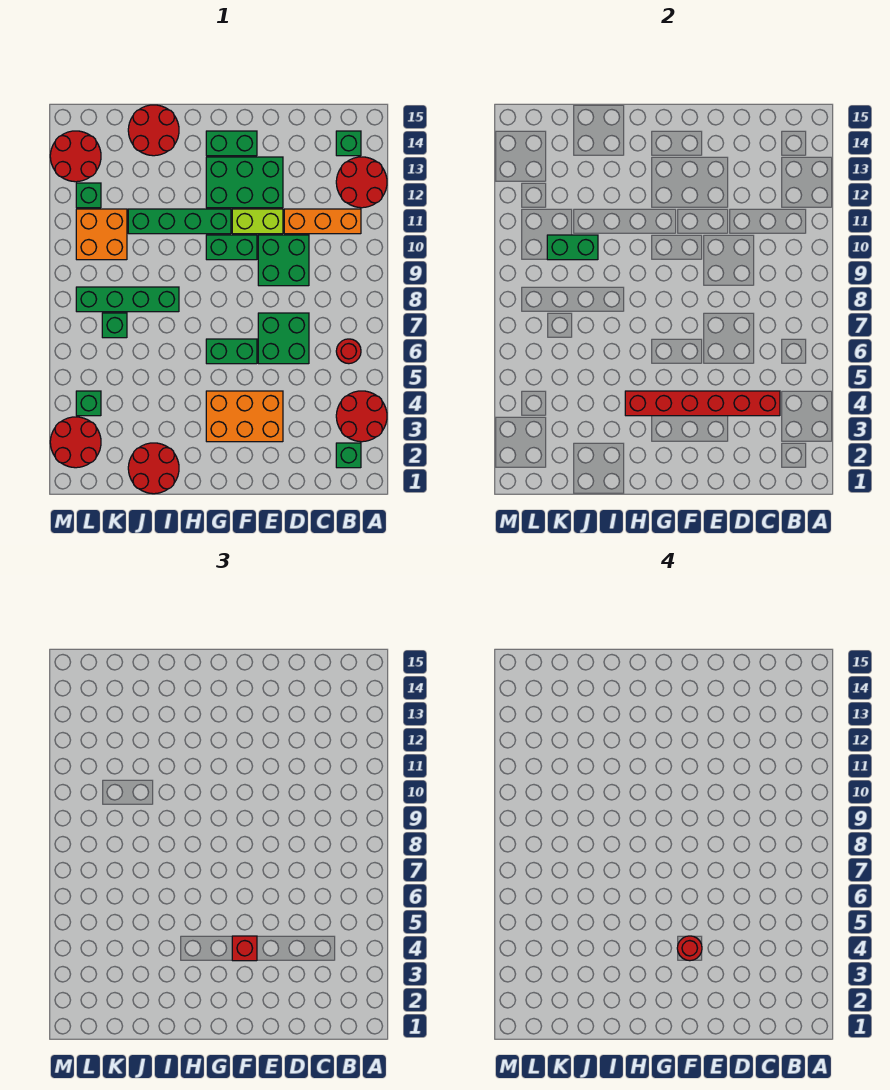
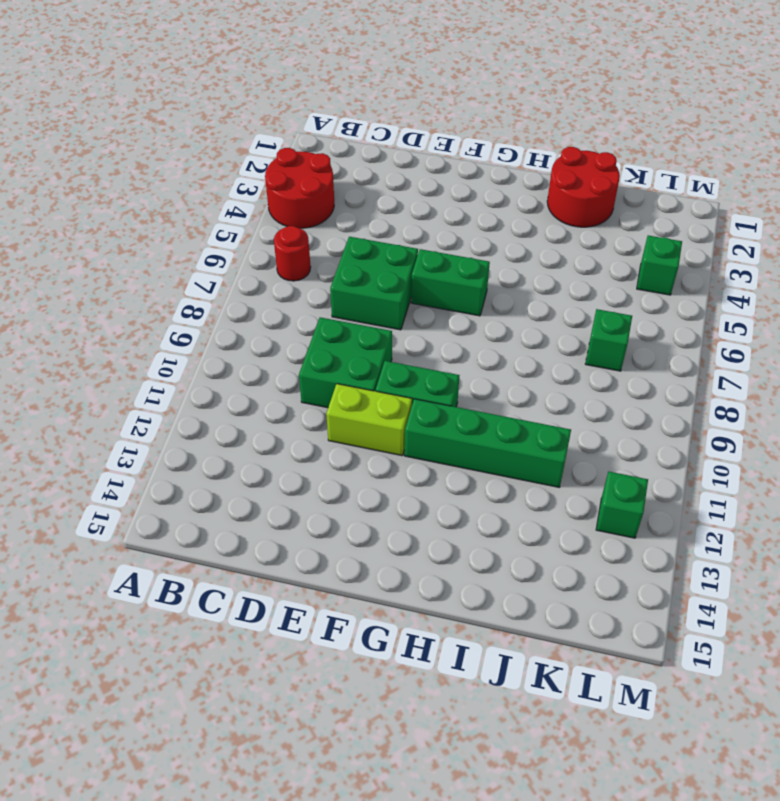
none -> red round brick A12:B13 level 1
none -> green brick B2 level 1
none -> orange brick B11:D11 level 1

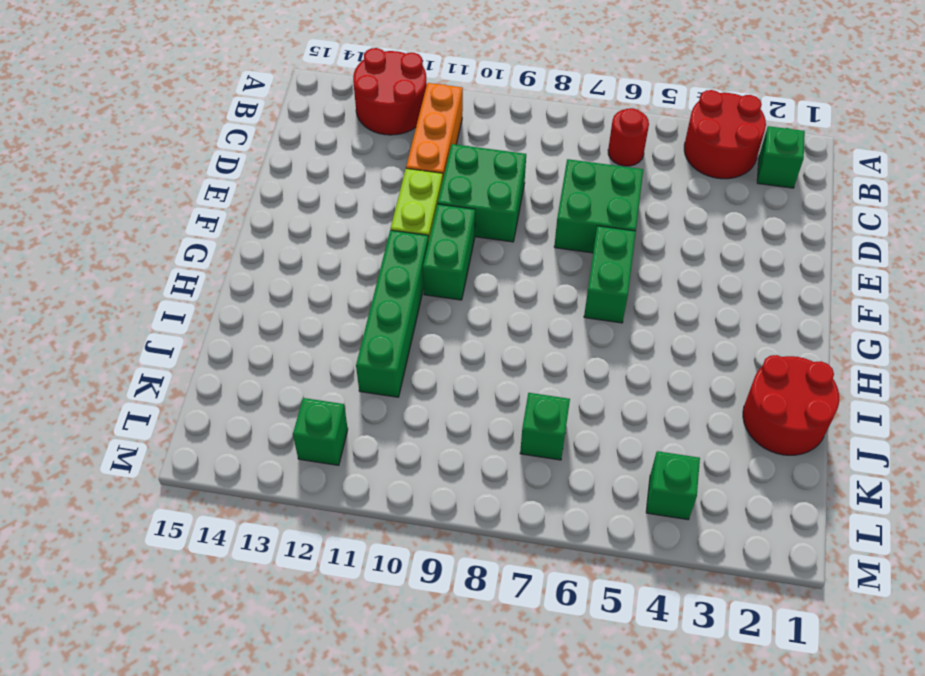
none -> green brick B14 level 1
none -> orange brick E3:G4 level 1
none -> green brick E12:G13 level 1

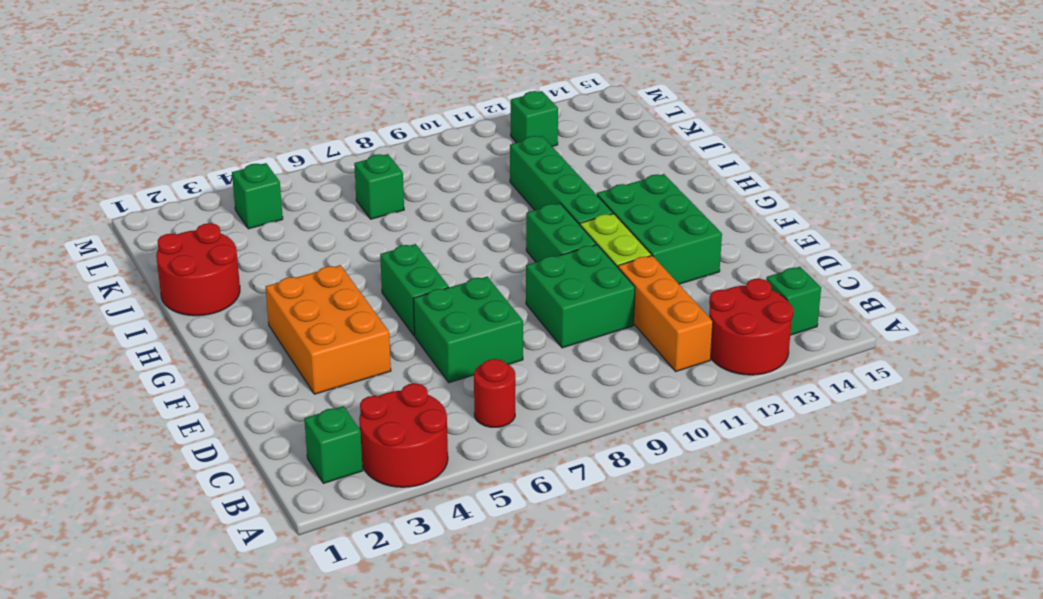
none -> green brick F14:G14 level 1
none -> green brick I8:L8 level 1
none -> red round brick I14:J15 level 1

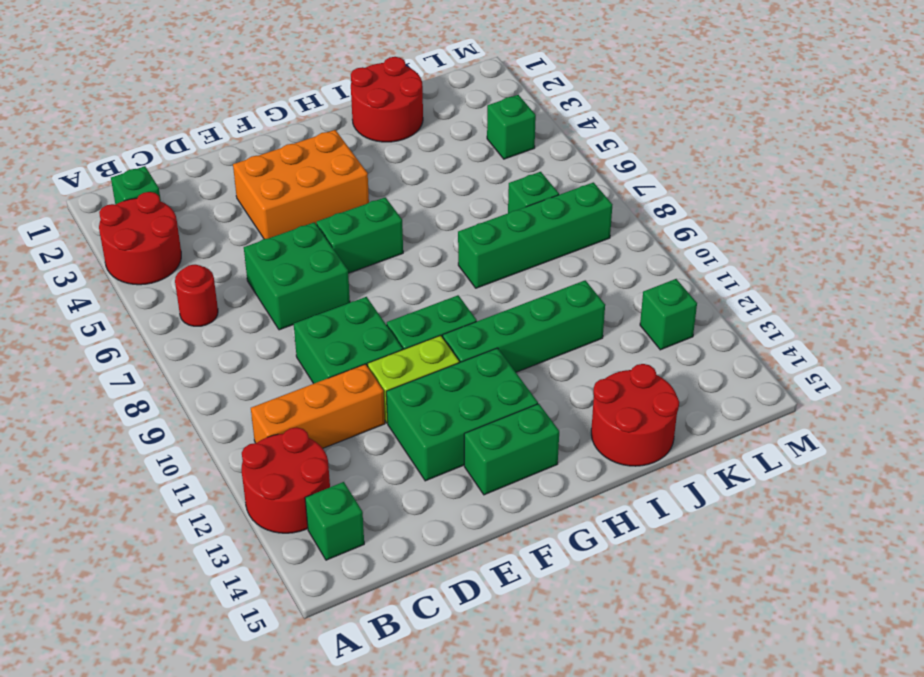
none -> orange brick K10:L11 level 1
none -> red round brick L2:M3 level 1
none -> red round brick L13:M14 level 1

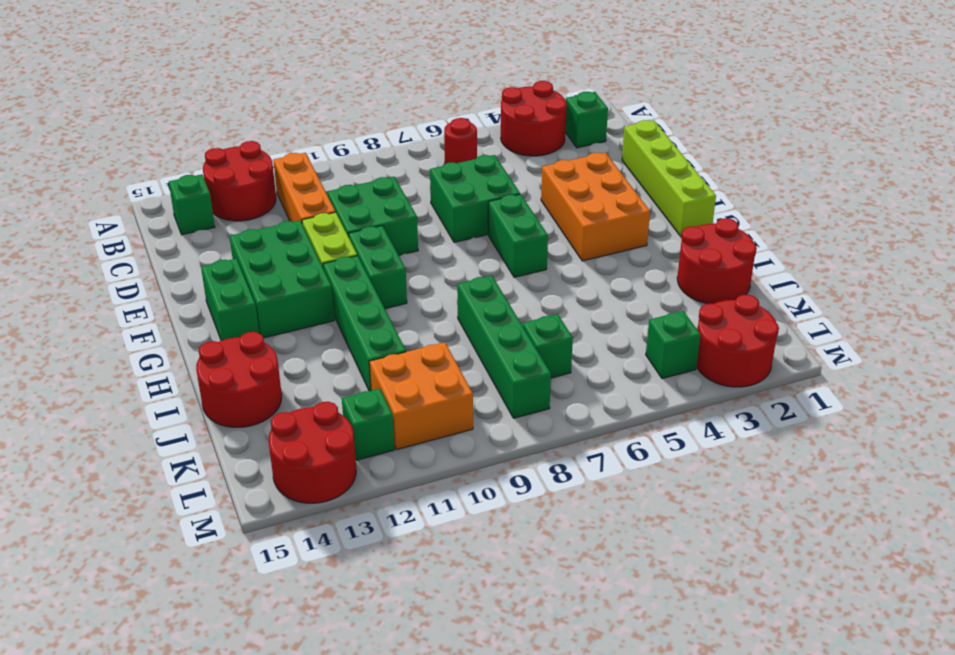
lime brick D1:G1 level 1 -> none
none -> red brick C4:H4 level 2
none -> green brick J10:K10 level 2
none -> red brick F4 level 3

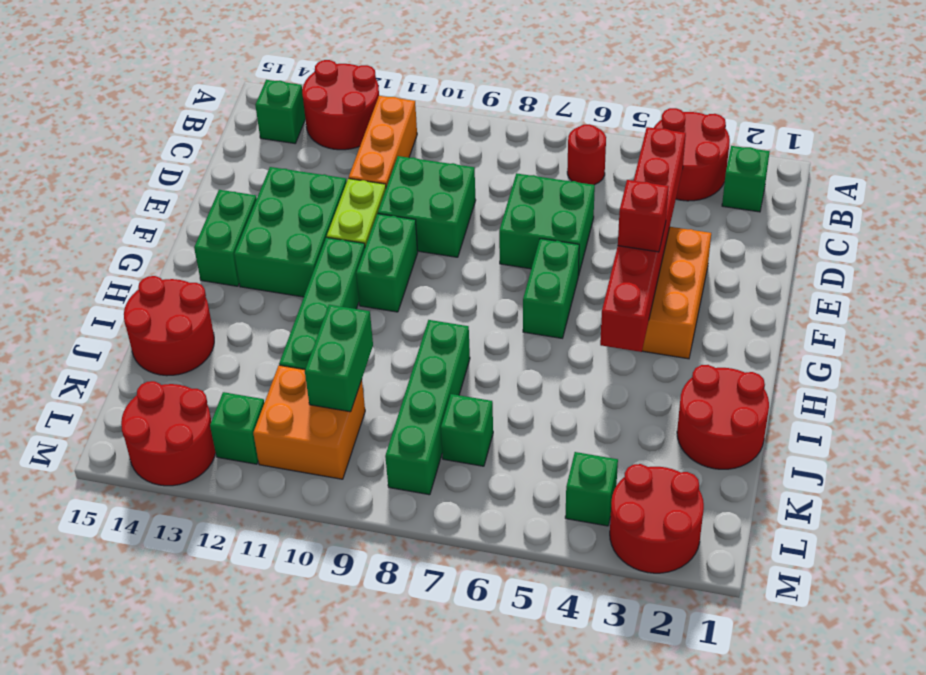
none -> red round brick F4 level 4

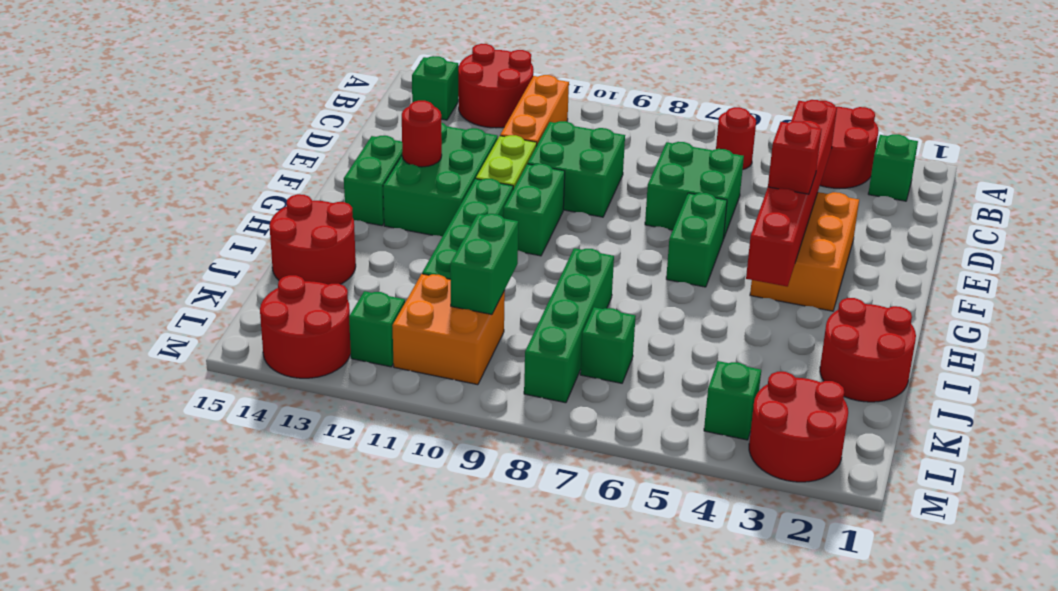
red round brick F13 level 2 -> red round brick F4 level 4

